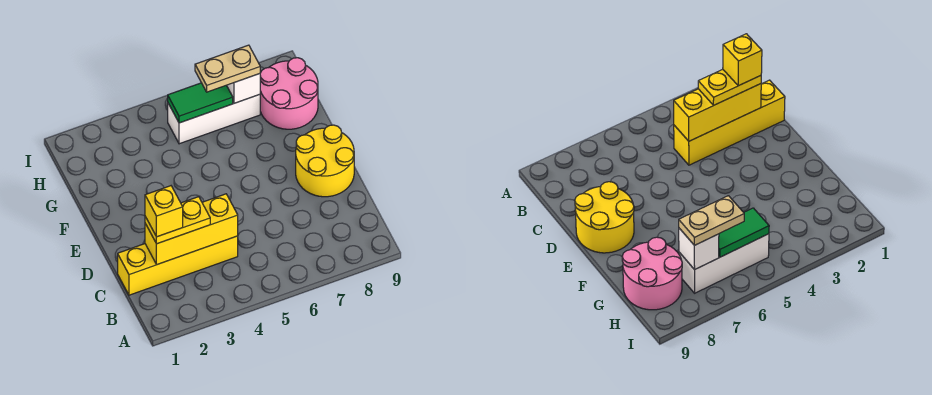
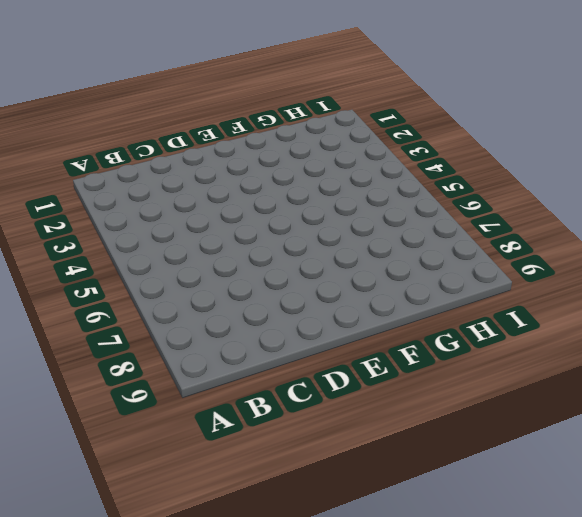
none -> yellow brick C1:C4 level 1
none -> yellow round brick D8:E9 level 1

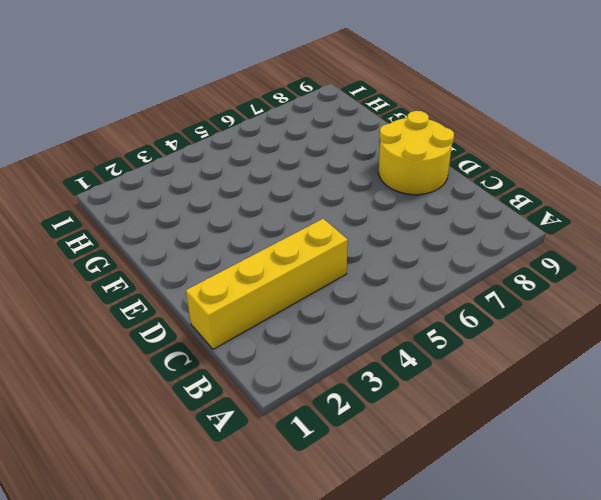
none -> pink round brick G8:H9 level 1
none -> white brick H5:H7 level 1

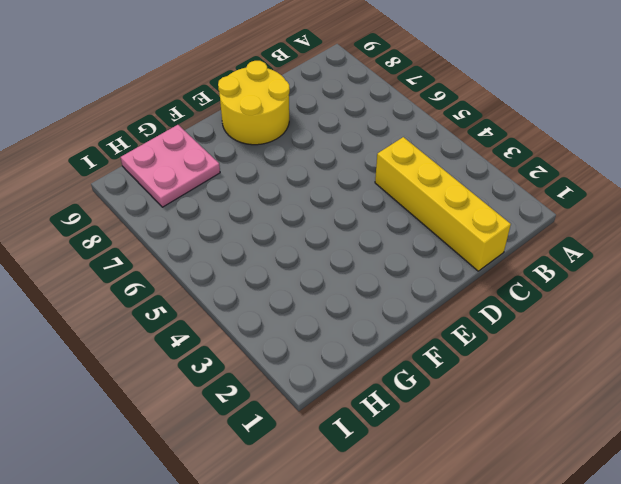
pink plate G8:H9 level 1 -> pink round brick G8:H9 level 1
none -> white brick H5:H7 level 1
none -> yellow brick C2:C4 level 2

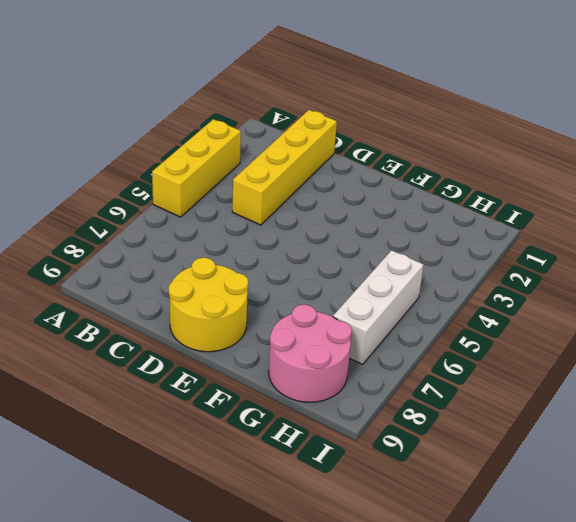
yellow brick A3:A5 level 1 -> yellow brick C2:C4 level 2
none -> green tile H5:H6 level 2
none -> white brick H7 level 2

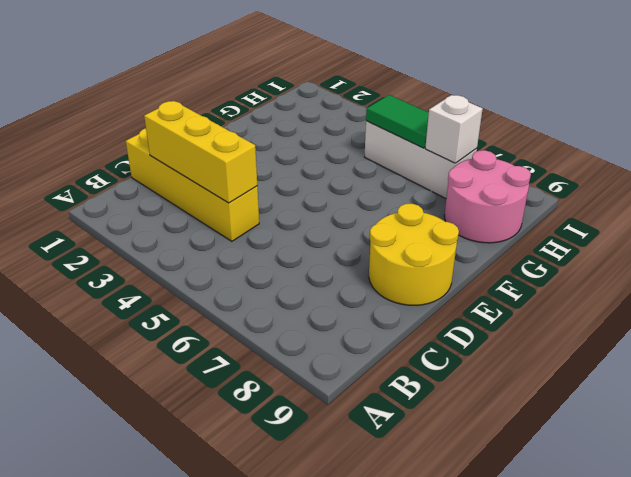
none -> yellow plate C2:C3 level 3
none -> tan plate H6:H7 level 3

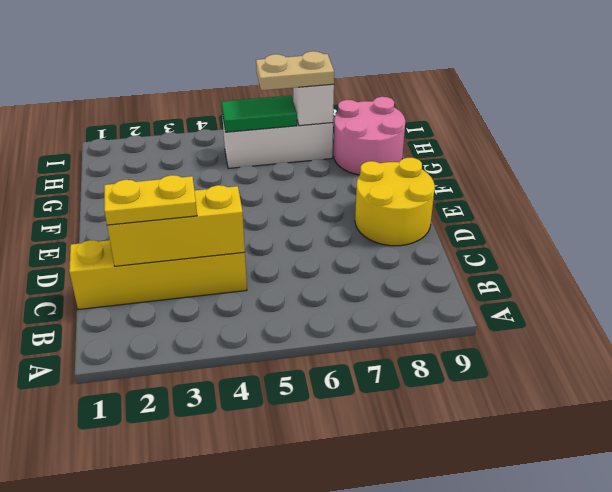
none -> yellow brick C2 level 4

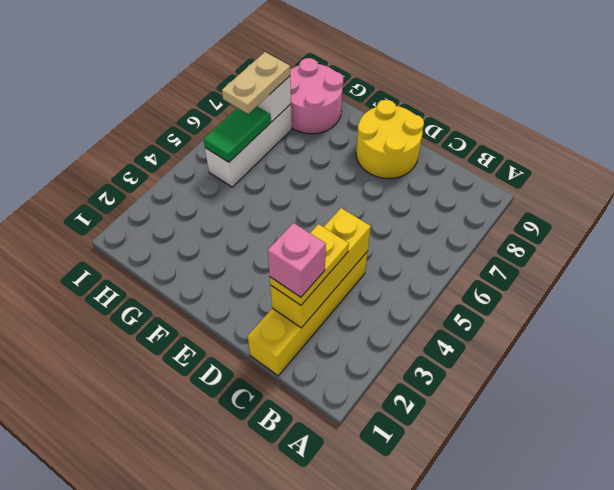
pink brick C2 level 4 -> yellow brick C2 level 4

